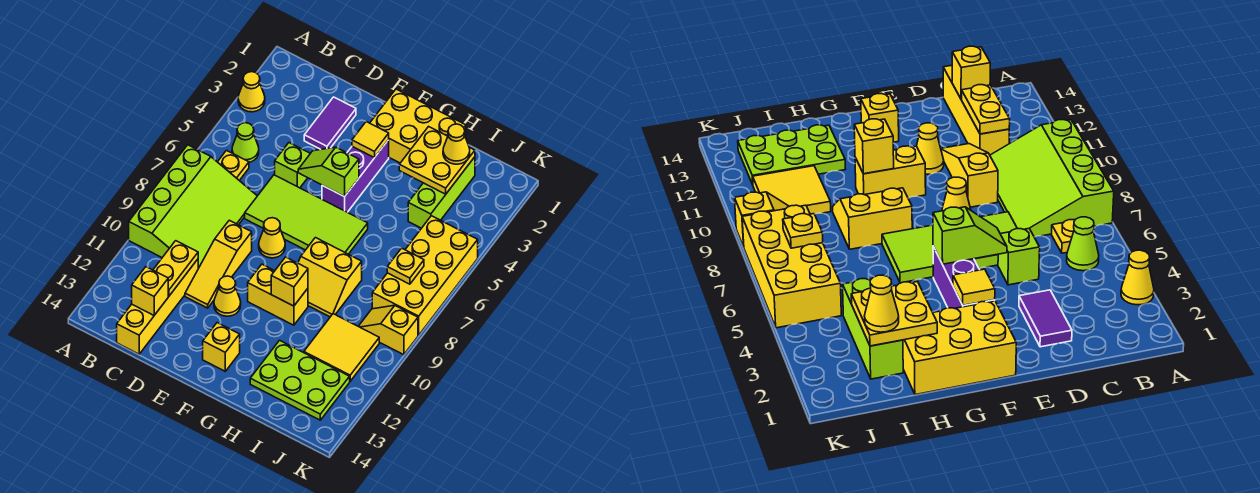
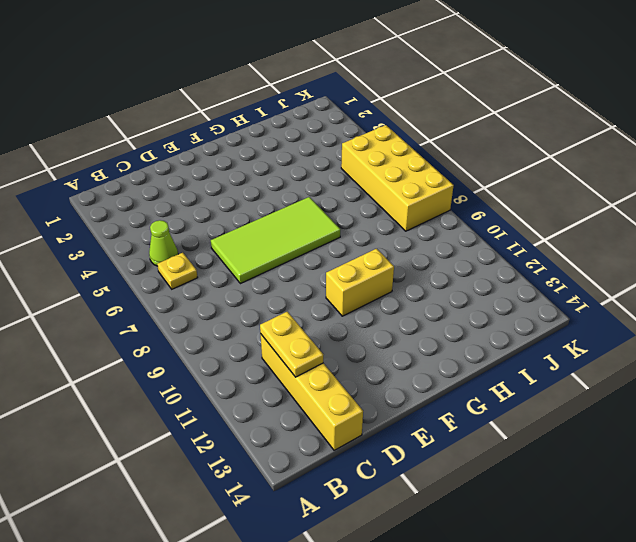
none -> yellow cone A3 level 1
none -> lime slope A7:C10 level 1 top A
none -> purple tile D2:D3 level 1

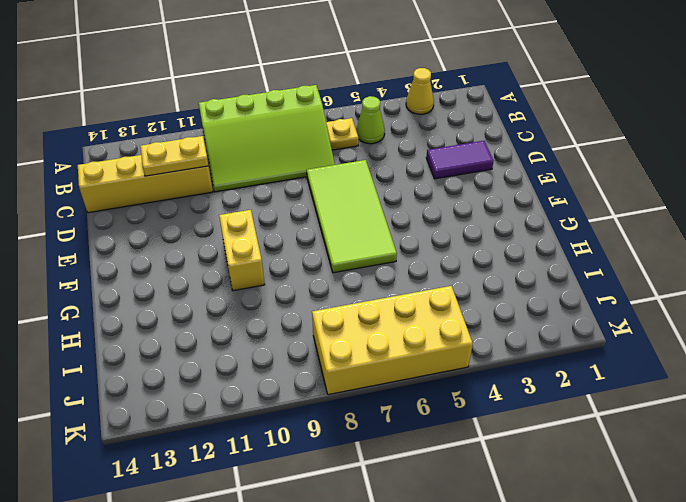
none -> lime brick D5 level 1
none -> yellow slope D9:D11 level 1 top 9
none -> yellow cone E8 level 1

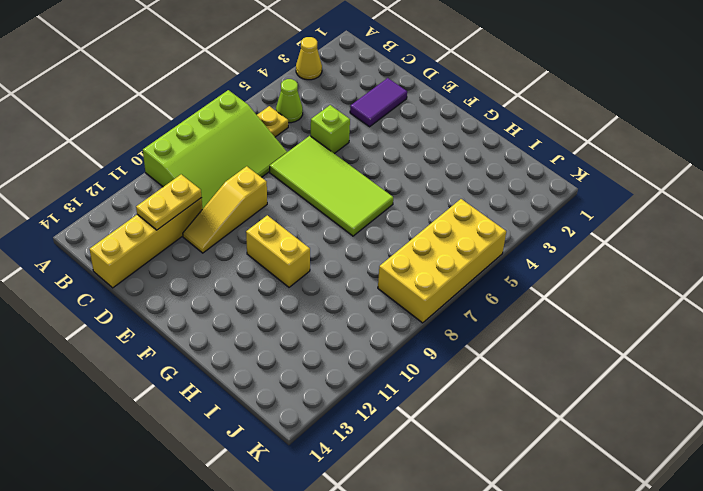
none -> yellow cone E8 level 1
none -> yellow cone E11 level 1
none -> yellow brick F1:H2 level 1

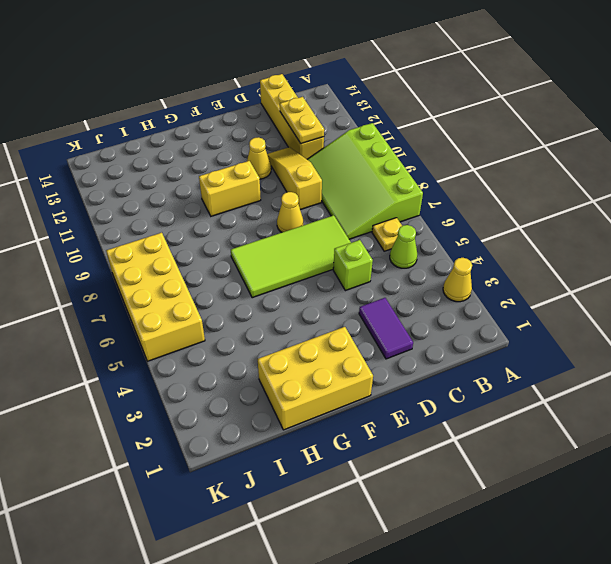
none -> purple brick F3:F5 level 1
none -> yellow brick F13 level 1
none -> yellow slope G8:H9 level 1 top 8

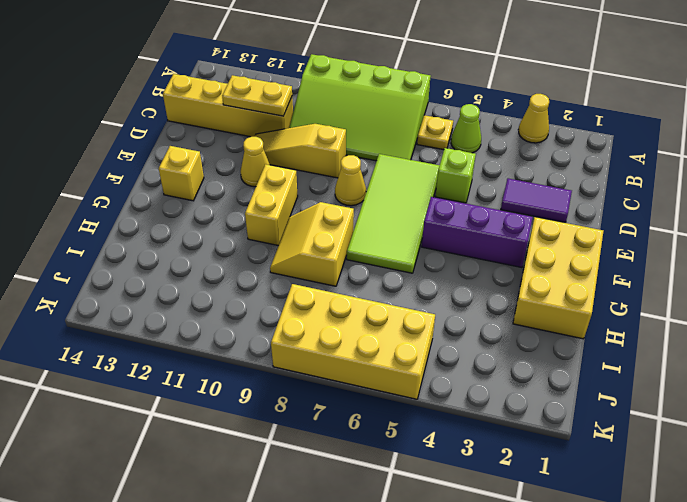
none -> lime plate H12:J13 level 1
none -> lime brick I2:I4 level 1
none -> yellow tile I10:J11 level 1

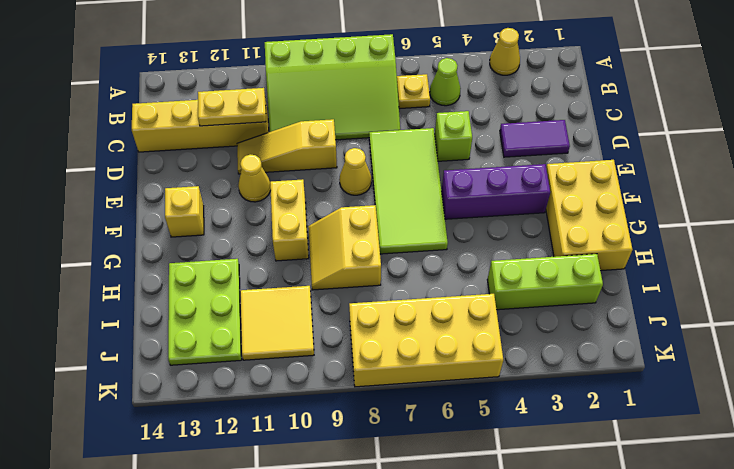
none -> yellow slope J9:K9 level 1 top K
none -> yellow brick C13 level 2
none -> lime slope E5:F5 level 2 top F

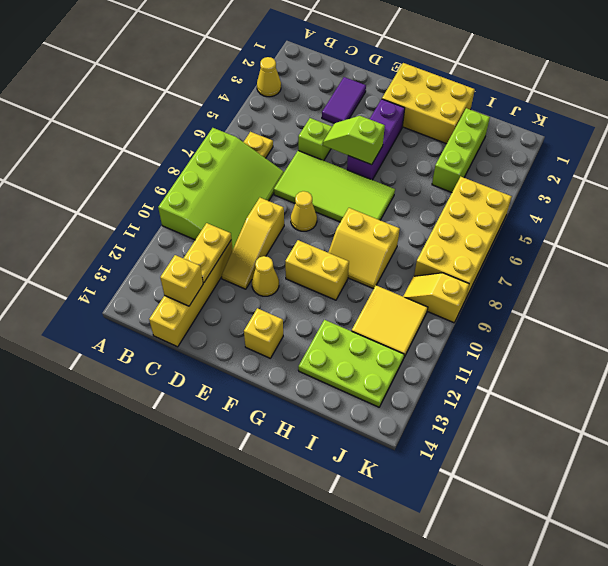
none -> lime cone B5 level 1
none -> yellow tile F3 level 2
none -> yellow brick G10 level 2

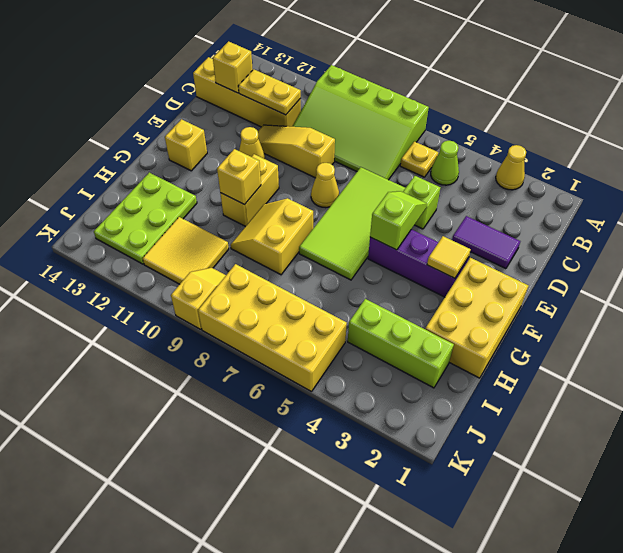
none -> yellow plate H2:I3 level 2
none -> yellow plate J7 level 2
none -> yellow cone I2 level 3

